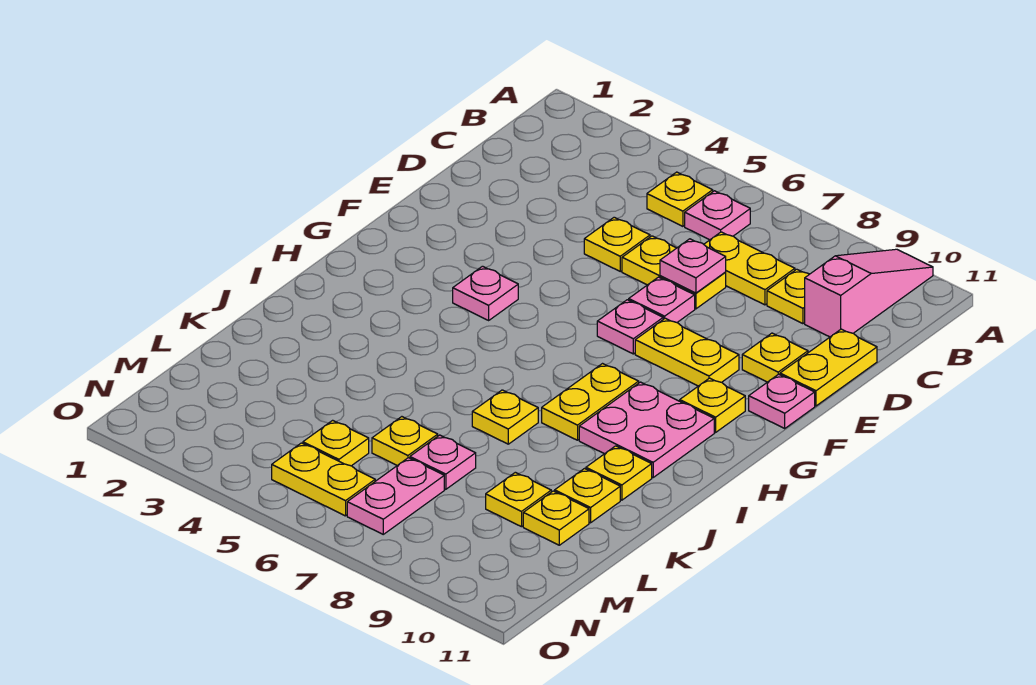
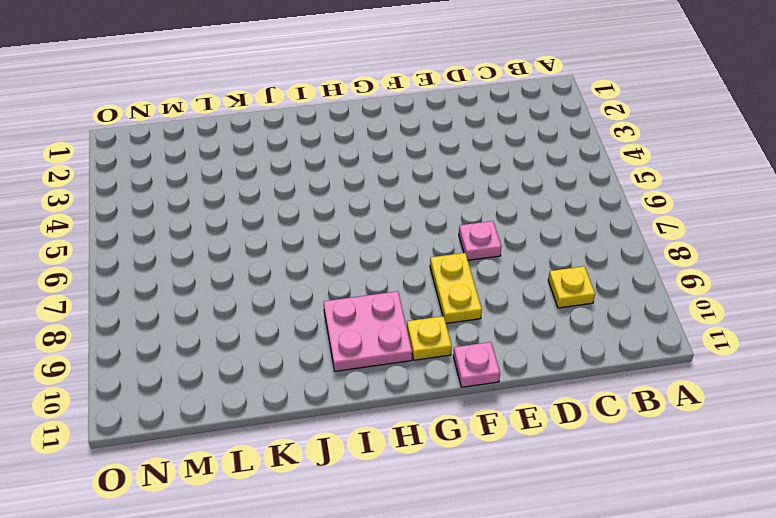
none -> pink slope A10:C10 level 1 top C
none -> yellow plate B5 level 1
none -> pink plate B6 level 1

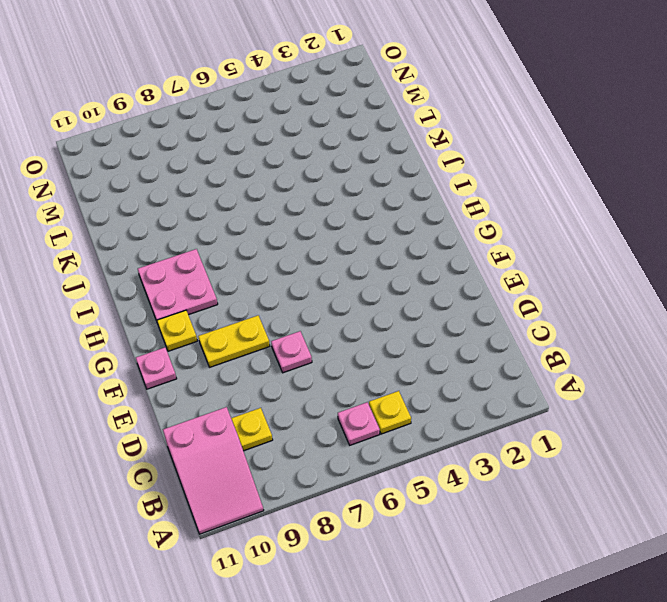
pink slope A10:C11 level 1 top C -> pink slope A10:C10 level 1 top C
none -> yellow plate C7:C8 level 1
none -> yellow plate D5 level 1
none -> yellow plate D6:D7 level 1

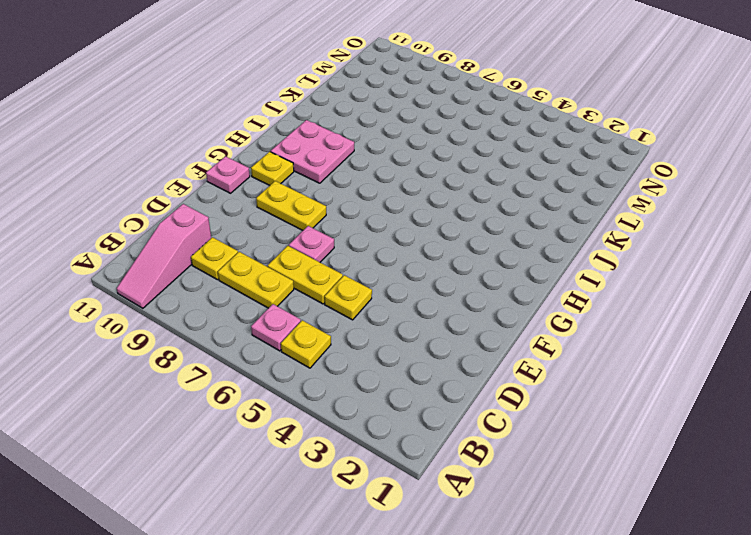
none -> yellow plate D11:E11 level 1
none -> yellow plate E10 level 1
none -> pink plate F7 level 1

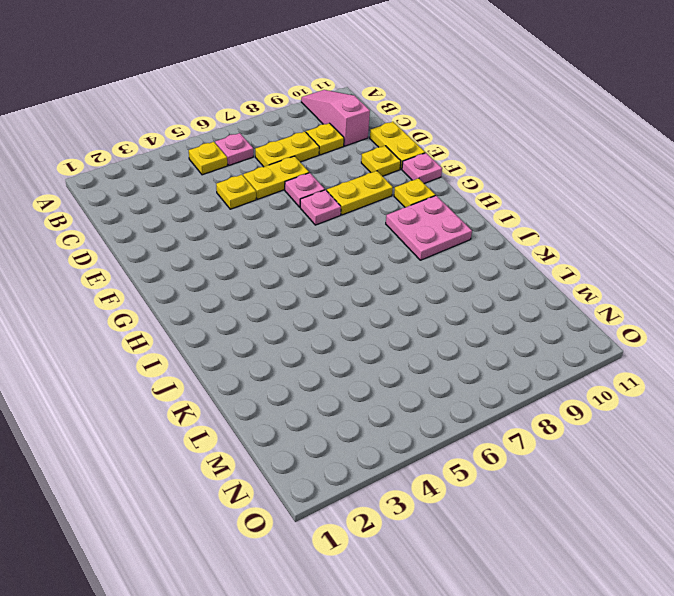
none -> pink plate G4 level 1
none -> yellow plate H8:I8 level 1
none -> yellow plate J7 level 1

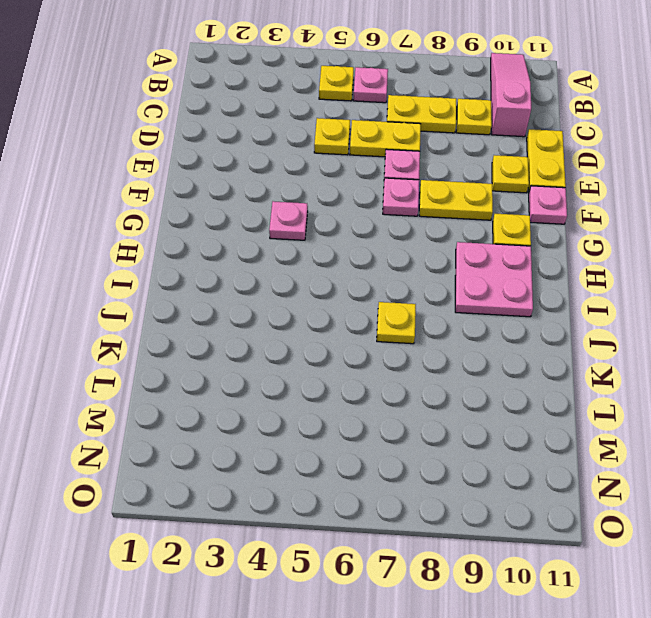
none -> yellow plate H8:I8 level 1
none -> yellow plate J10 level 1
none -> yellow plate K10 level 1

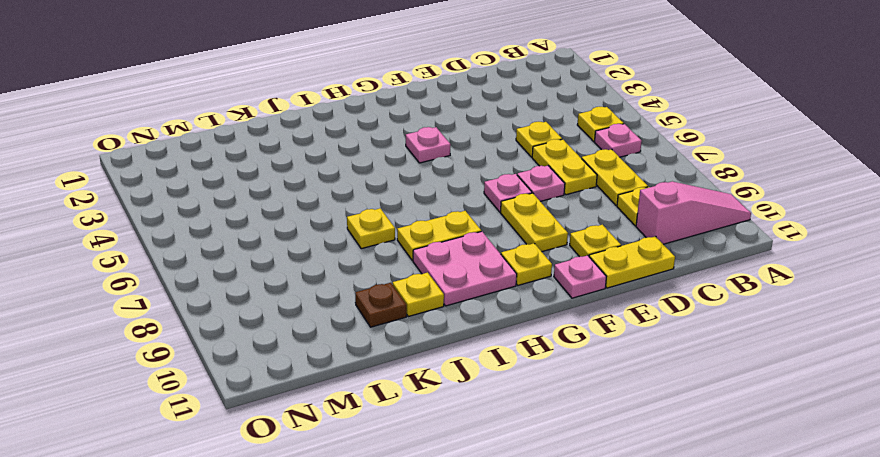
brown plate K10 level 1 -> yellow plate K10 level 1
none -> yellow plate L6 level 1
none -> pink plate L7 level 1
none -> yellow plate L9 level 1

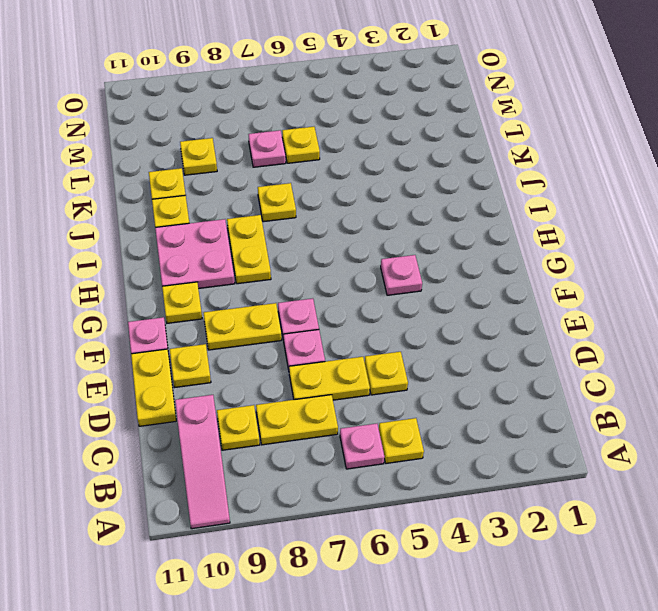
none -> yellow plate L10 level 1
none -> yellow plate M5 level 1
none -> pink plate M7:N7 level 1

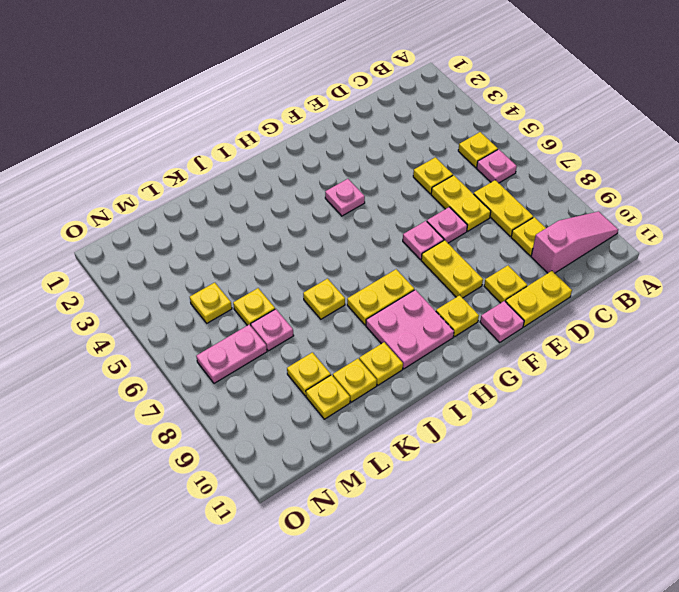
none -> yellow plate N5:N6 level 1
none -> pink plate D7 level 2

